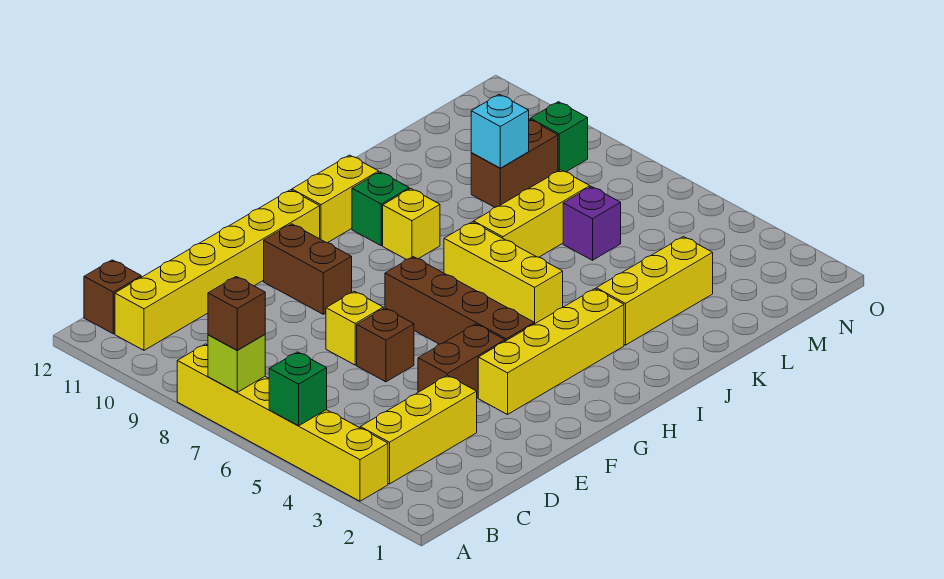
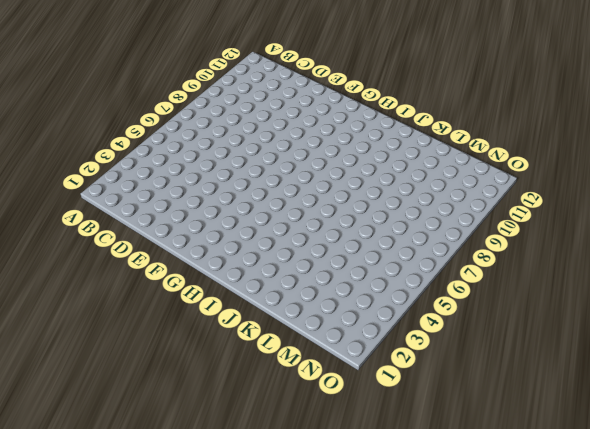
none -> yellow brick A3:A8 level 1
none -> yellow brick B3:D3 level 1
none -> yellow brick B11:G11 level 1

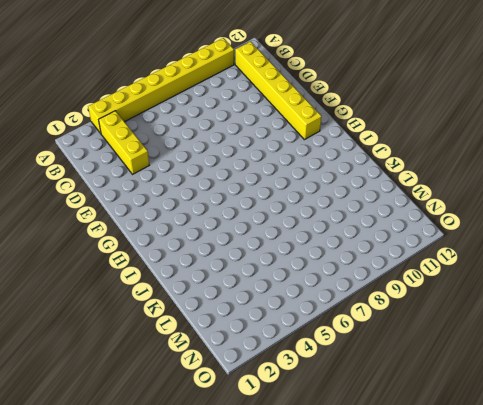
yellow brick A3:A10 level 1 -> yellow brick A3:A8 level 1
none -> brown brick B12 level 1
none -> brown brick E4:F4 level 1
none -> brown brick E6 level 1

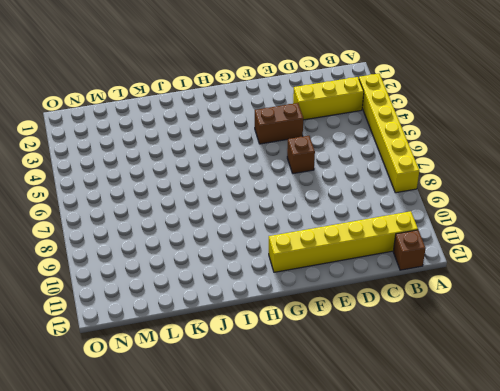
none -> yellow brick E7 level 1
none -> yellow brick F3:I3 level 1
none -> brown brick F9:F10 level 1

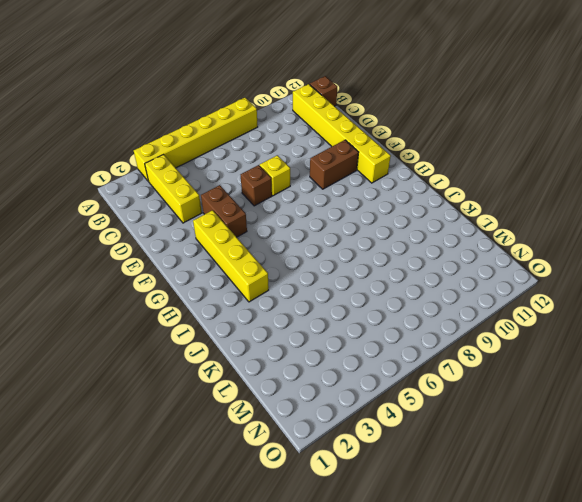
none -> brown brick G4:G7 level 1
none -> yellow brick H11:I11 level 1
none -> yellow brick I5:I7 level 1

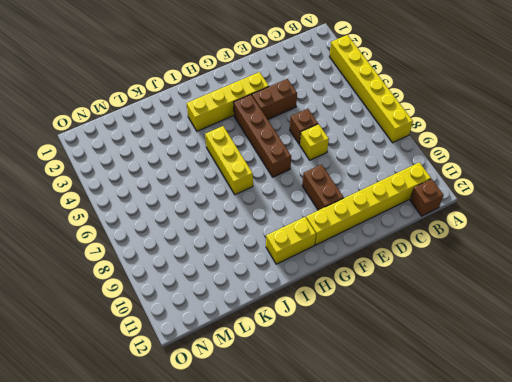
none -> yellow brick B3:D3 level 1
none -> yellow brick I9 level 1
none -> green brick I10 level 1

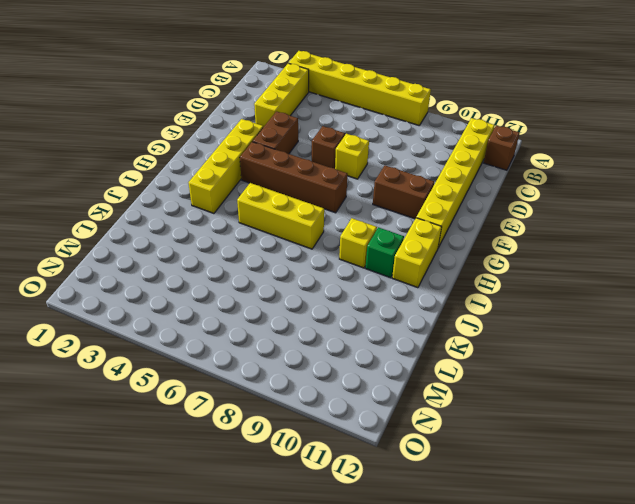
none -> yellow brick J3:L3 level 1
none -> yellow brick J7:L7 level 1
none -> purple brick L6 level 1

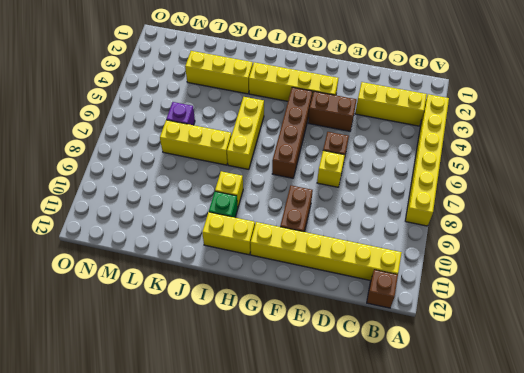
none -> brown brick L9:M9 level 1
none -> green brick N9 level 1
none -> green brick A5 level 2

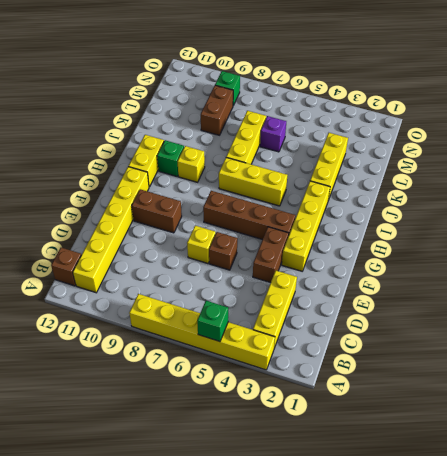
none -> lime brick A7 level 2
none -> cyan brick L9 level 2
none -> brown brick A7 level 3

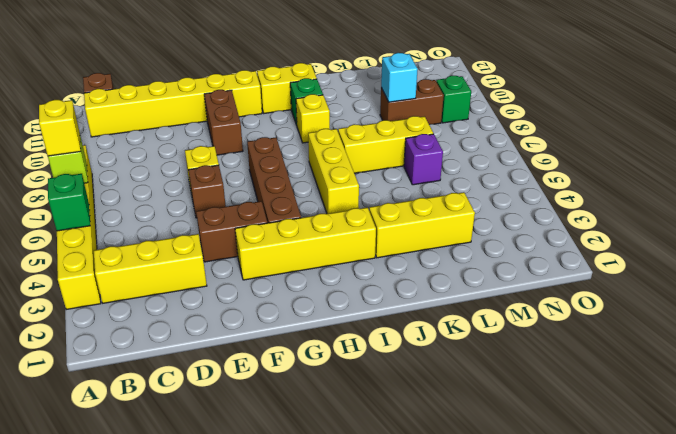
yellow brick A7 level 3 -> brown brick A7 level 3

